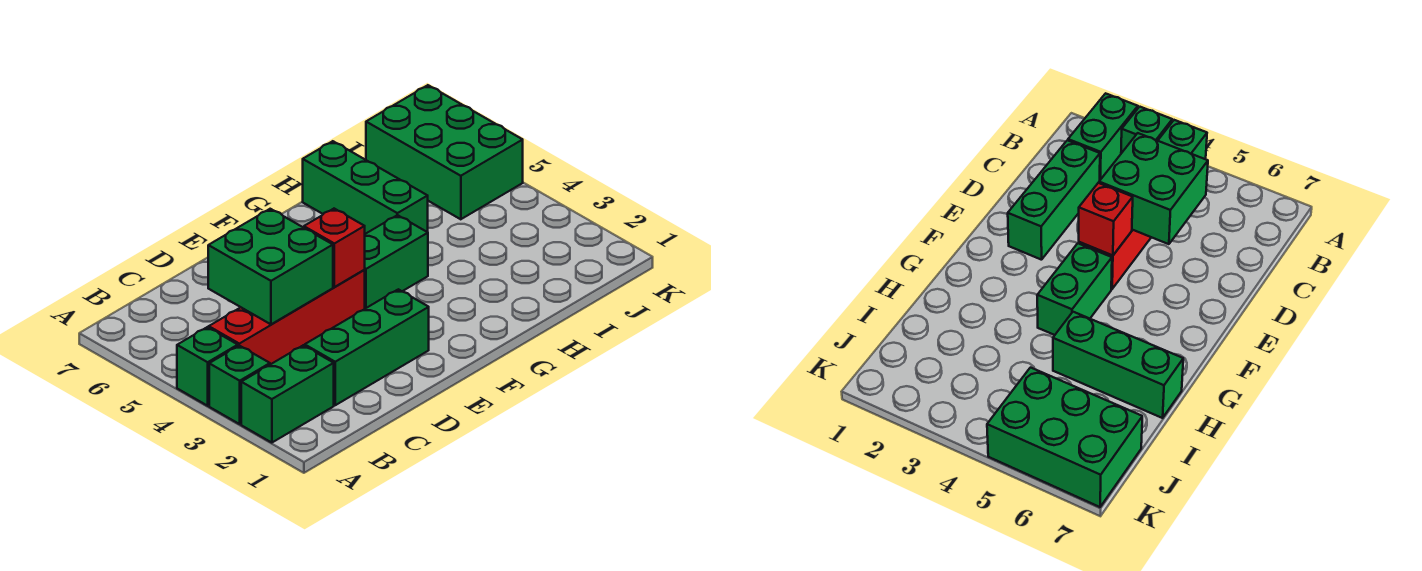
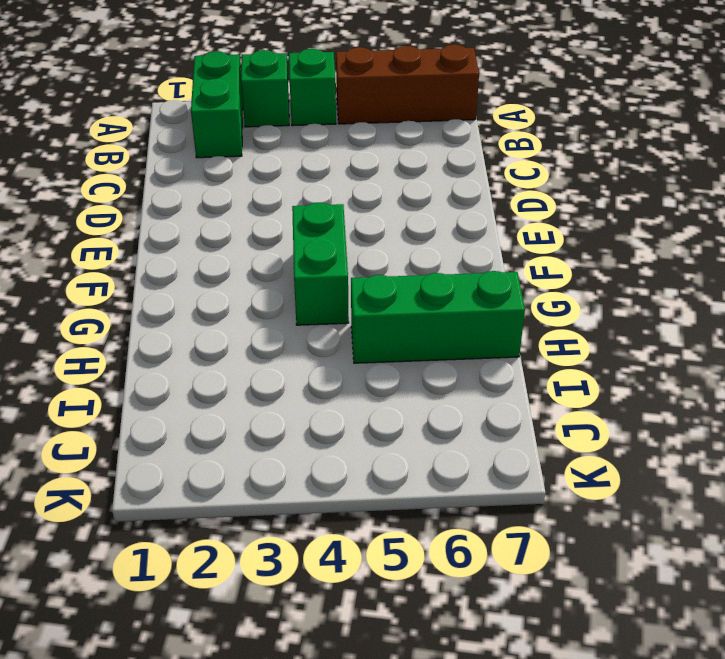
brown brick A5:A7 level 1 -> none
none -> red brick B4:E4 level 1
none -> green brick C2:E2 level 1

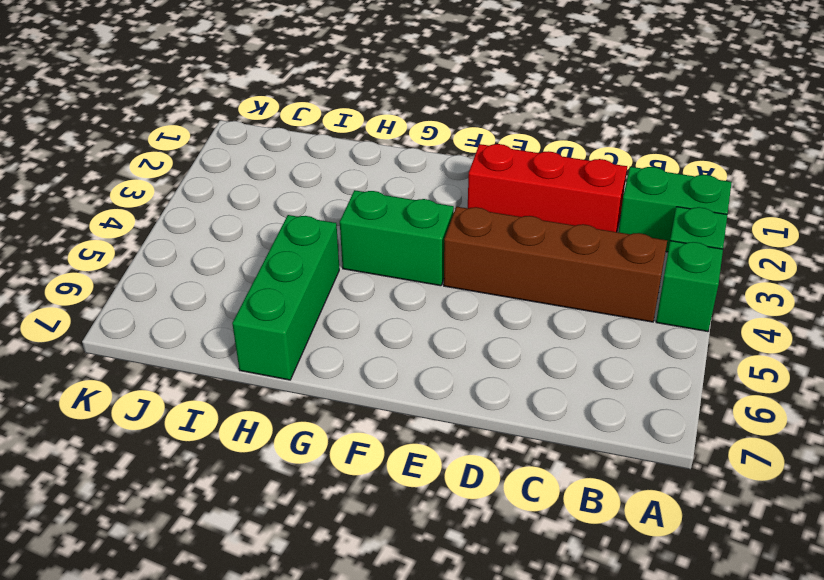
brown brick B4:E4 level 1 -> red brick B4:E4 level 1
red brick C2:E2 level 1 -> green brick C2:E2 level 1
none -> green brick J5:K7 level 1
none -> green brick C4:D5 level 2

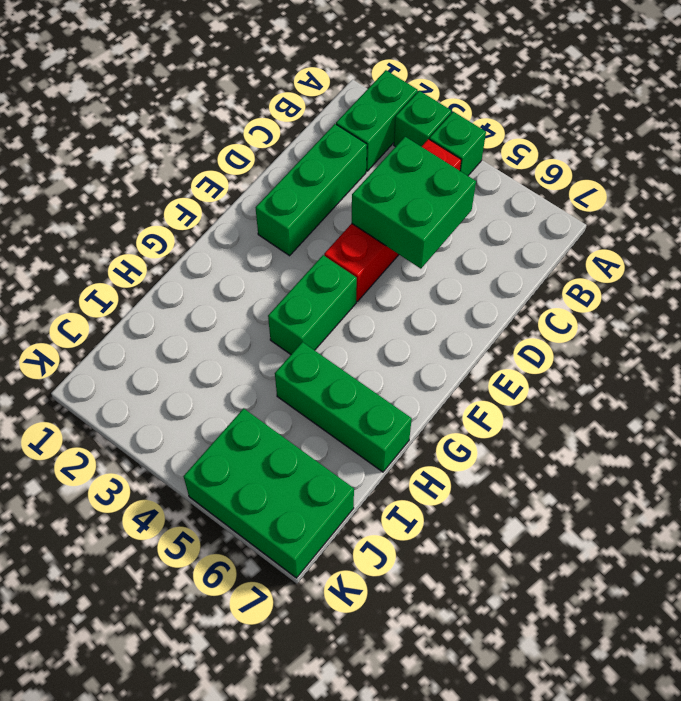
none -> red brick E4 level 2

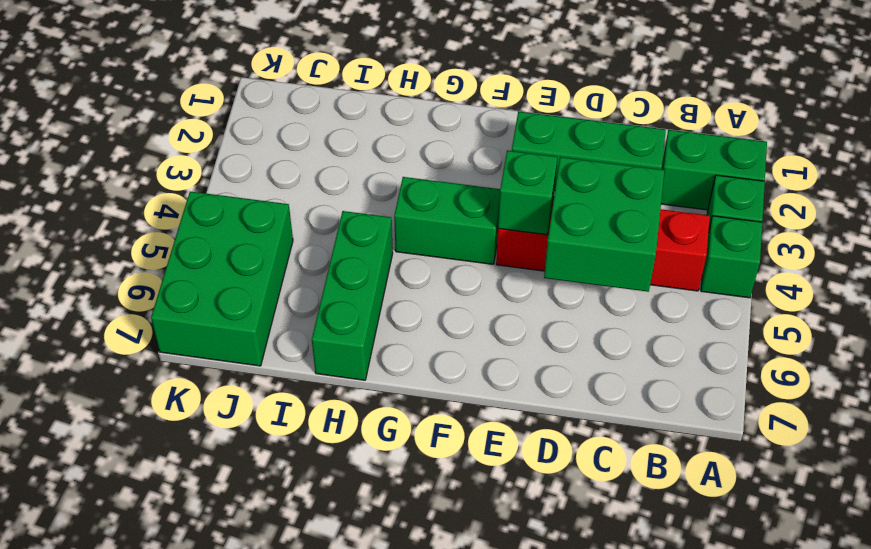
green brick E4 level 2 -> red brick E4 level 2

